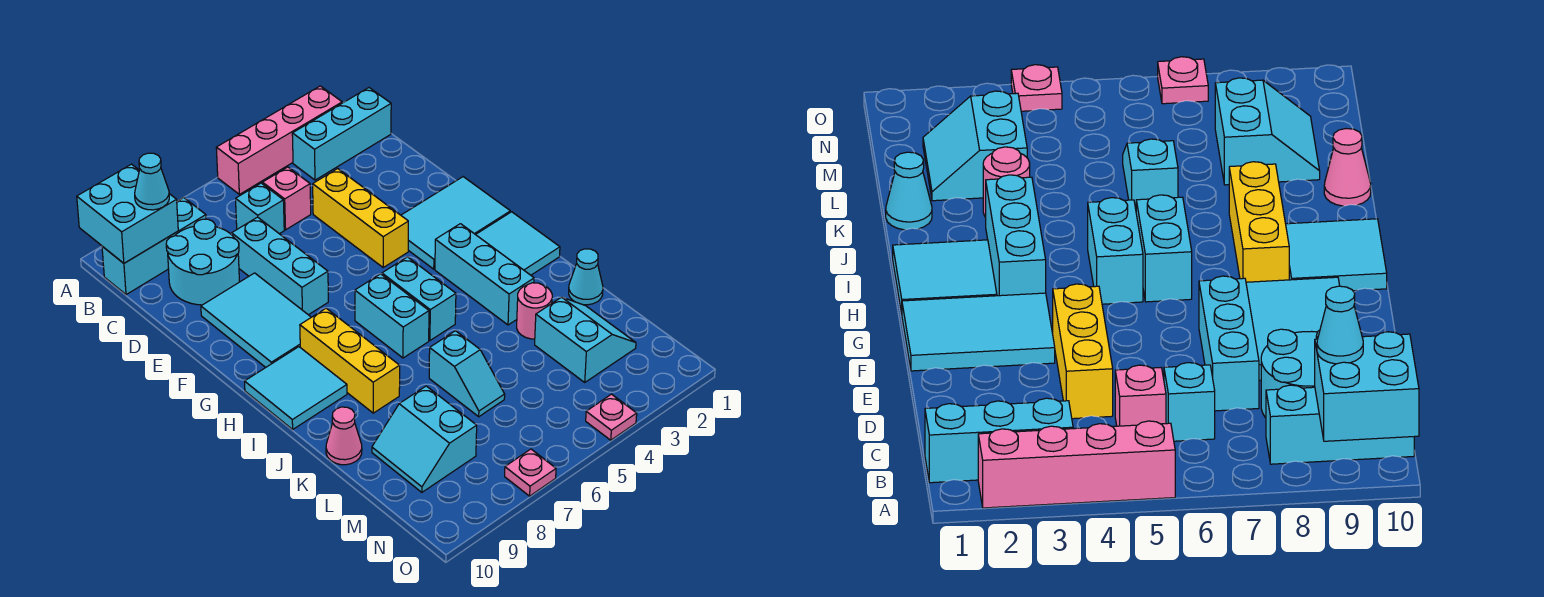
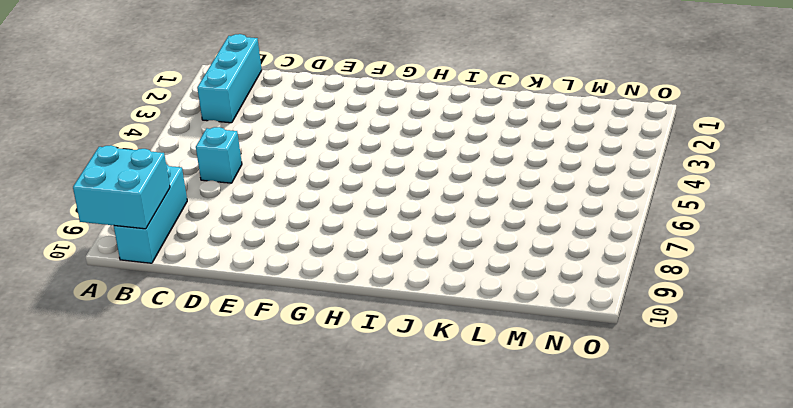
none -> pink brick A2:A5 level 1
none -> pink brick C5 level 1
none -> cyan round brick C8:D9 level 1

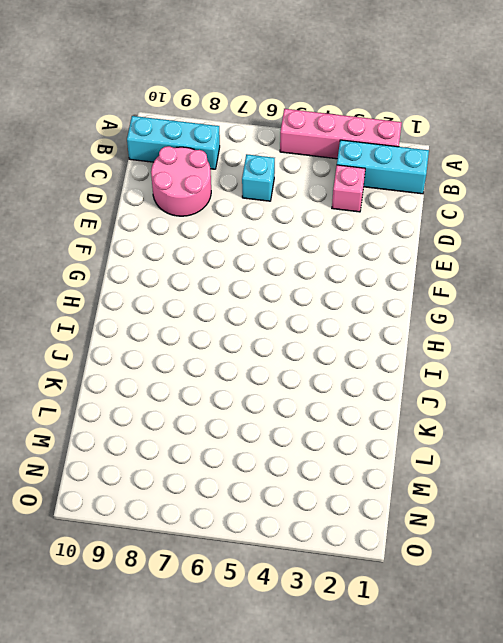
pink brick C3 level 1 -> pink brick C5 level 1
pink round brick C8:D9 level 1 -> cyan round brick C8:D9 level 1
none -> yellow brick D4:F4 level 1
none -> cyan brick D7:F7 level 1
none -> cyan tile E8:G9 level 1

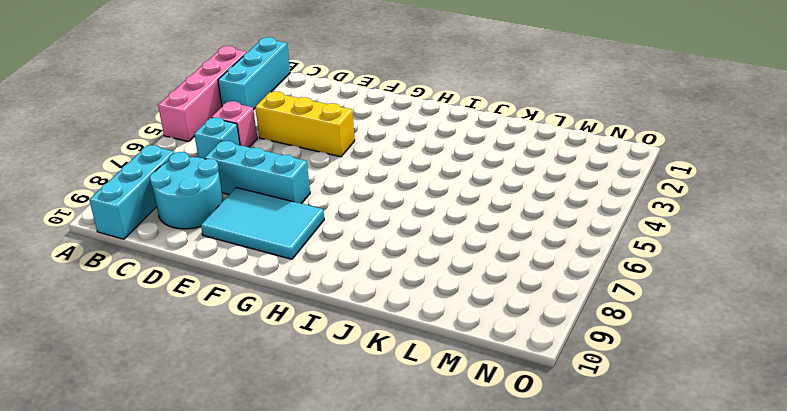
none -> cyan tile F1:G3 level 1
none -> cyan tile H1:I2 level 1
none -> cyan brick H3:J3 level 1

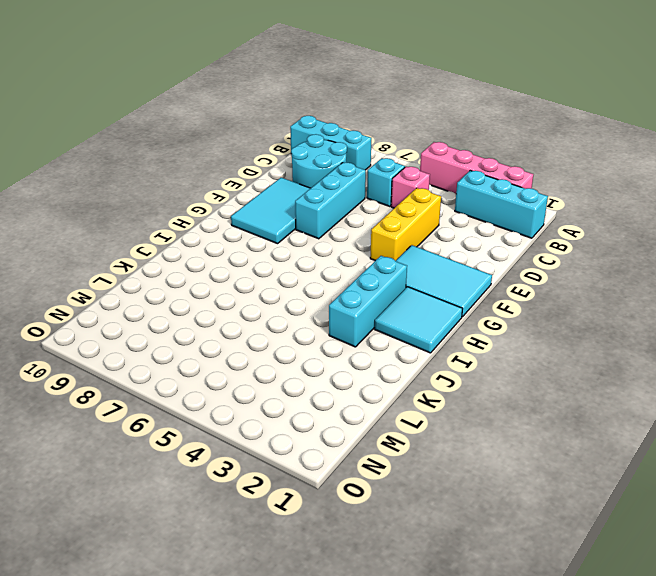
none -> cyan brick H5:I5 level 1
none -> cyan brick H6:I6 level 1
none -> yellow brick H8:J8 level 1

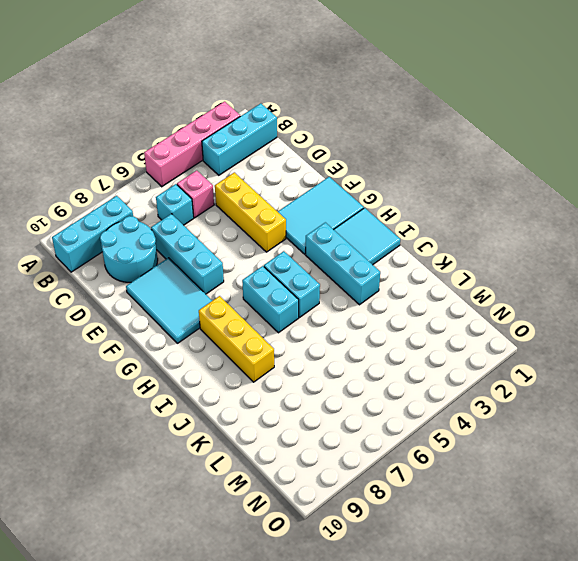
none -> cyan tile H9:I10 level 1
none -> cyan cone K1 level 1
none -> pink round brick K3 level 1

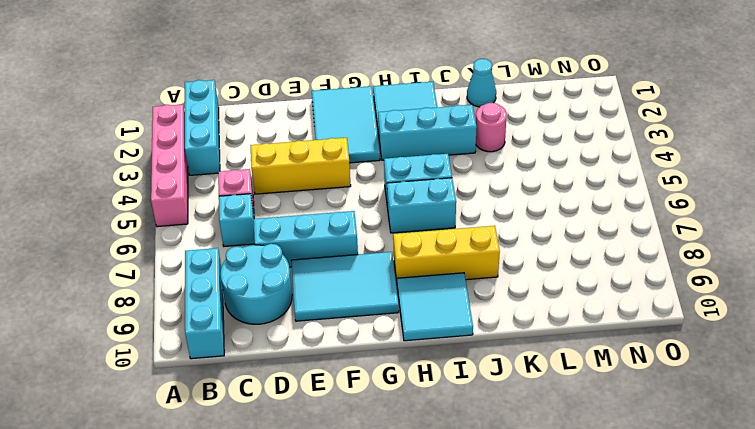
none -> cyan slope K6:L6 level 1 top K
none -> pink cone K10 level 1
none -> cyan slope L2:M3 level 1 top 3

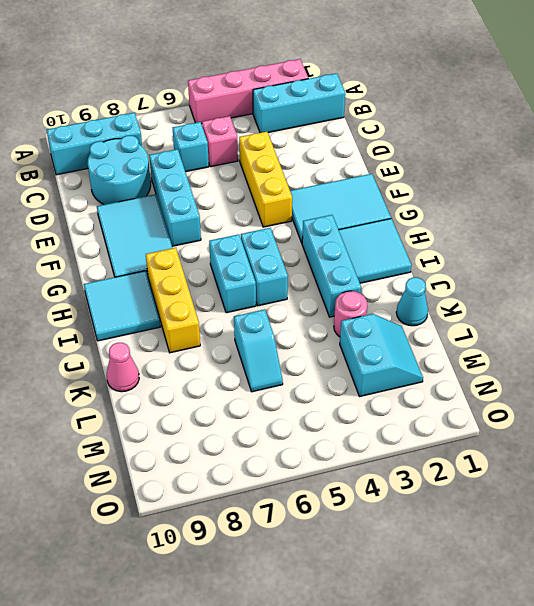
none -> cyan slope L8:M9 level 1 top 8
none -> pink plate O4 level 1
none -> pink plate O7 level 1

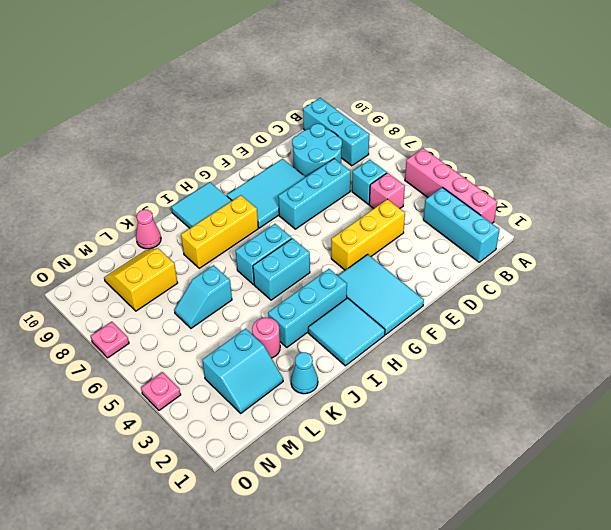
yellow slope L8:M9 level 1 top 8 -> cyan slope L8:M9 level 1 top 8
none -> cyan brick A9:B10 level 2
none -> cyan cone B9 level 3

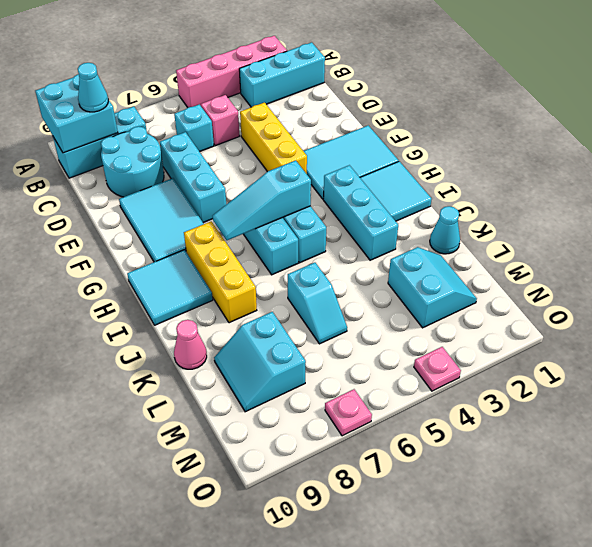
cyan slope H5:H7 level 2 top 5 -> none
none -> pink round brick K3 level 1

